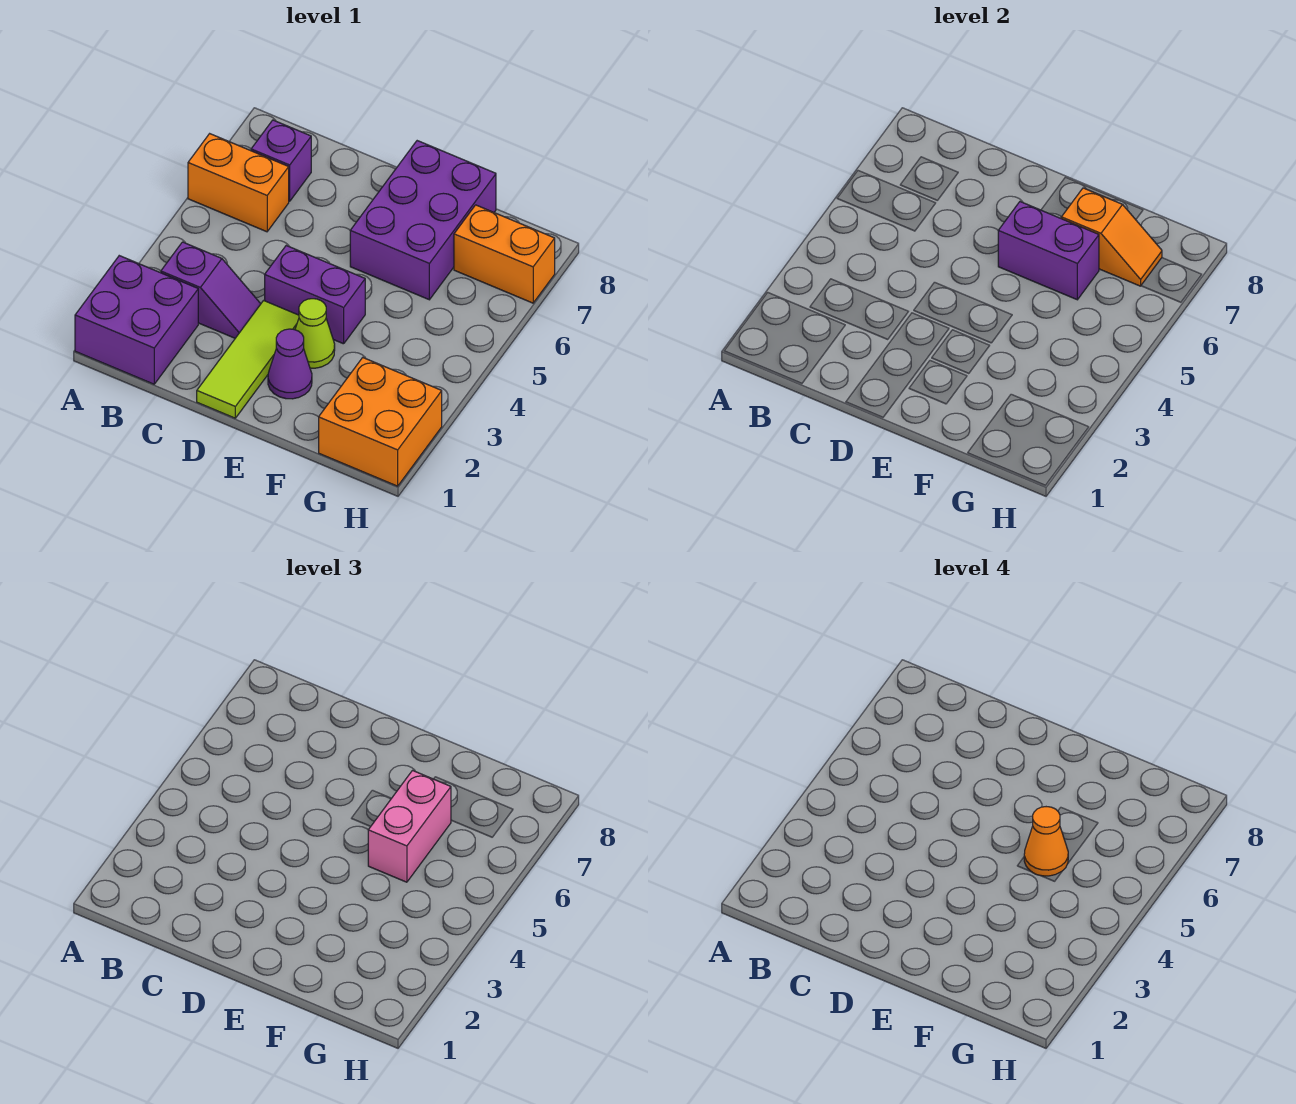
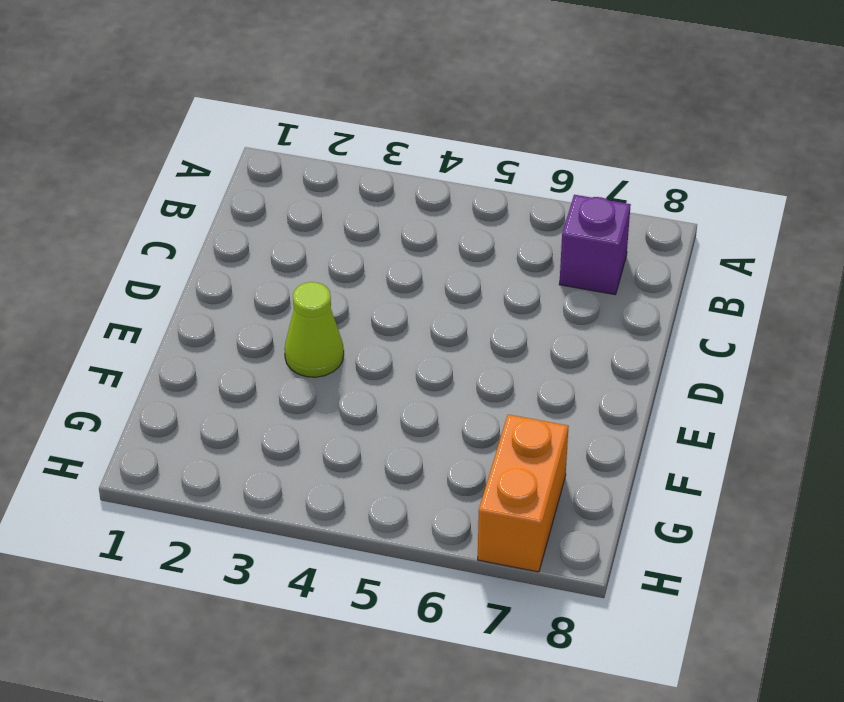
none -> purple brick A1:B2 level 1
none -> orange brick A6:B6 level 1
none -> purple slope B3:C3 level 1 top B

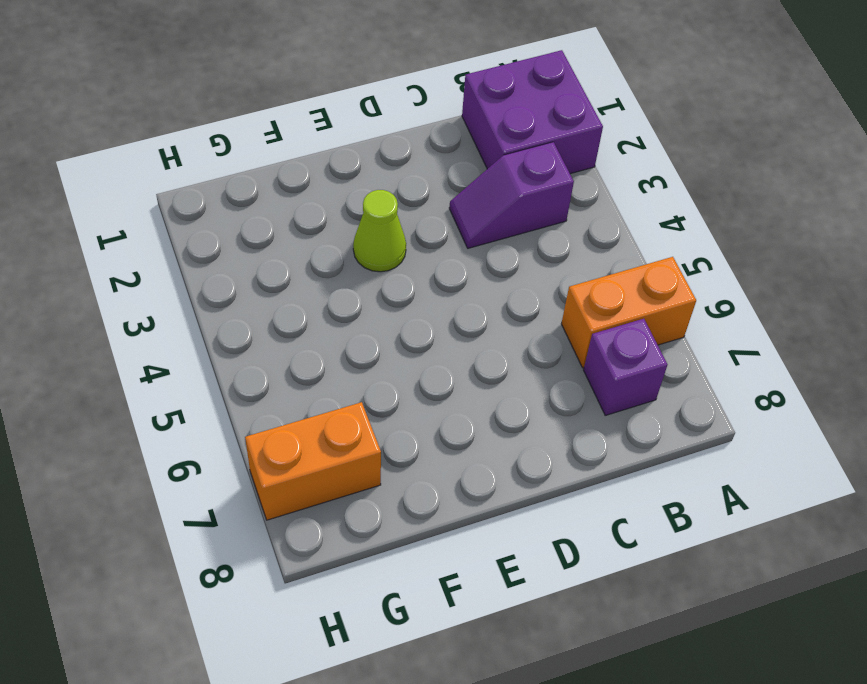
none -> lime tile D1:D3 level 1
none -> purple brick D4:E4 level 1
none -> purple cone E2 level 1

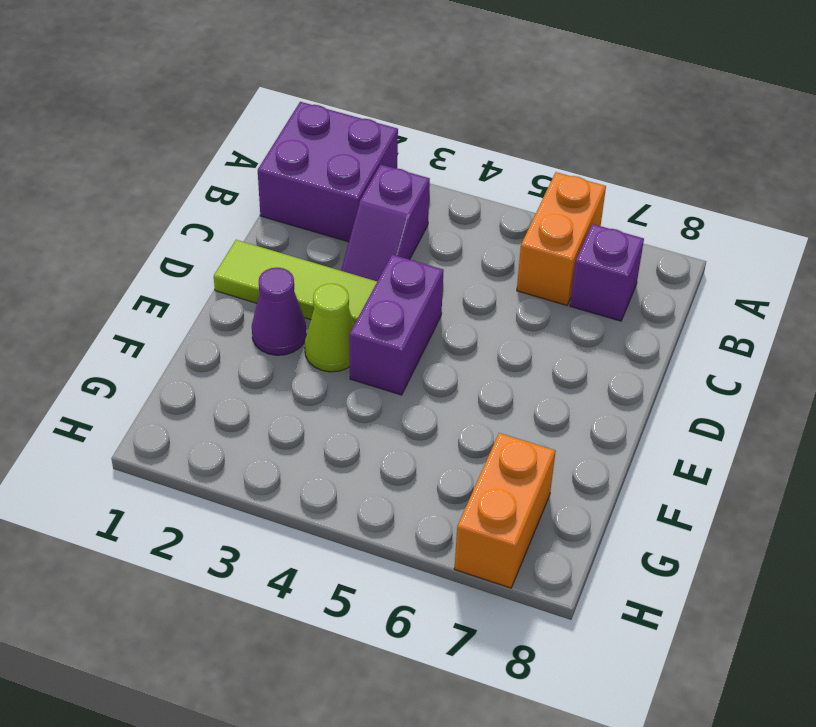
none -> purple brick E6:F8 level 1
none -> orange brick G1:H2 level 1
none -> purple brick E6:F6 level 2

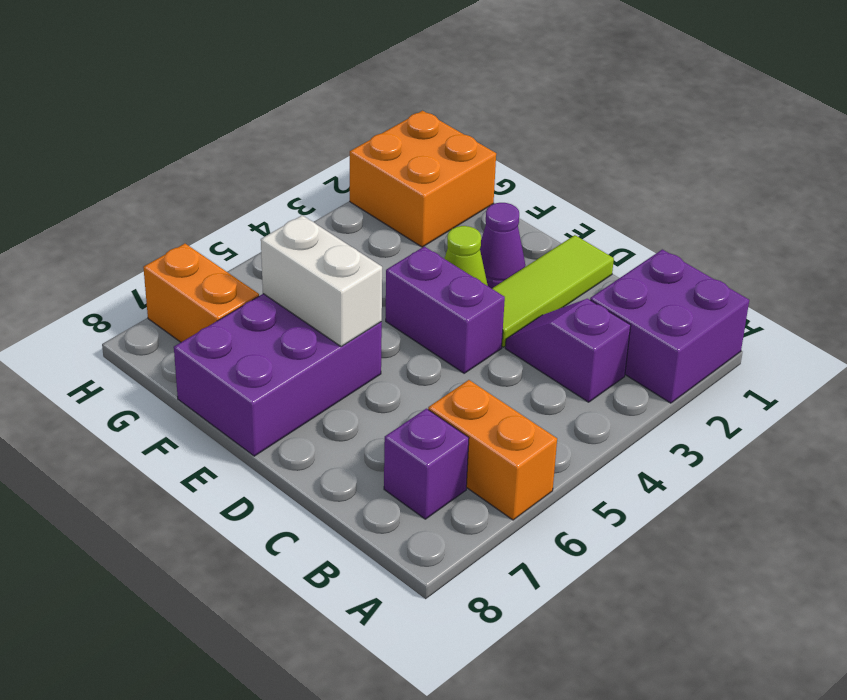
white brick E6:F6 level 2 -> purple brick E6:F6 level 2
none -> orange slope F7:G7 level 2 top F
none -> pink brick F5:F6 level 3
none -> orange cone F5 level 4

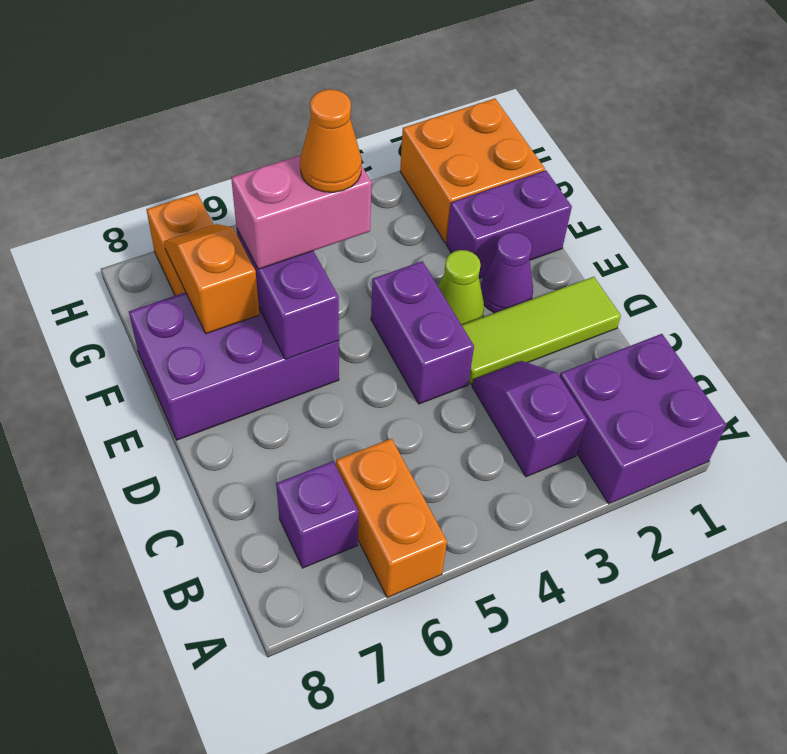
purple brick F1:F2 level 1 -> none

